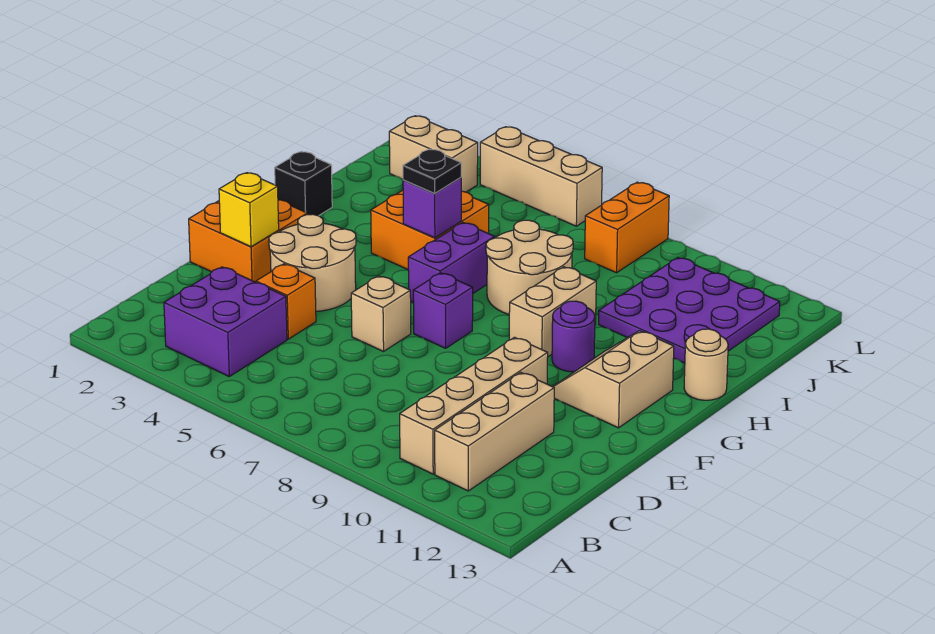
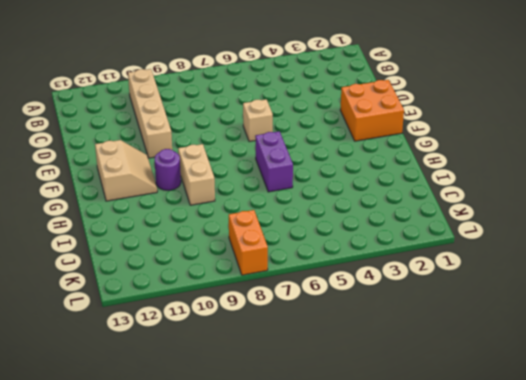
none -> purple brick B3:C4 level 1
none -> tan brick B11:D11 level 1
none -> orange brick D4 level 1

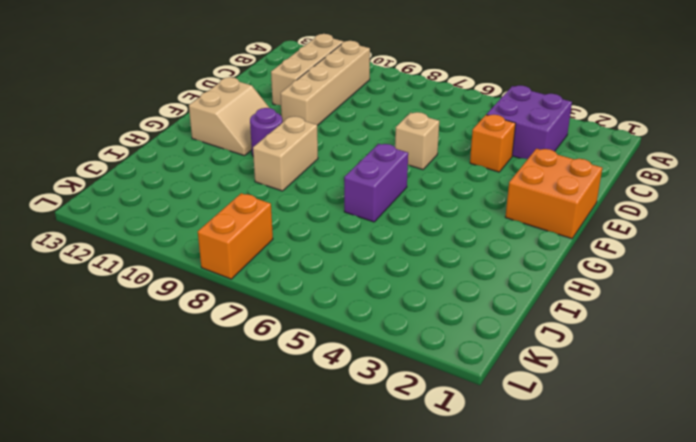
none -> tan round brick E3:F4 level 1
none -> purple brick F7 level 1
none -> black brick H1 level 1

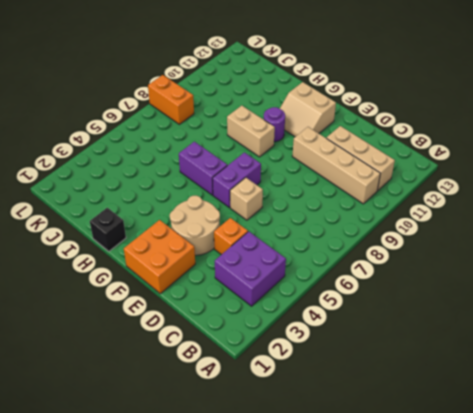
purple brick F6:F7 level 1 -> purple brick F7 level 1
none -> orange brick H4:I5 level 1
none -> tan round brick H7:I8 level 1
none -> tan round brick H13 level 1

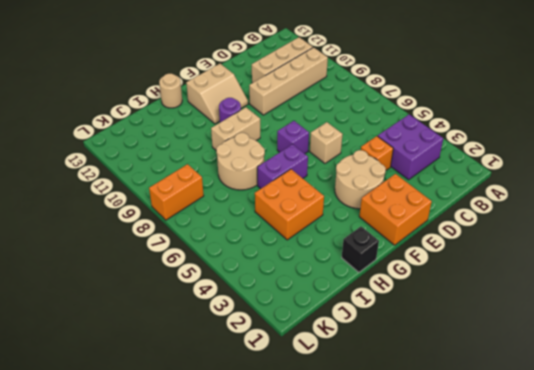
none -> purple plate I10:K12 level 1
none -> tan brick K2:K3 level 1
none -> tan brick L4:L6 level 1

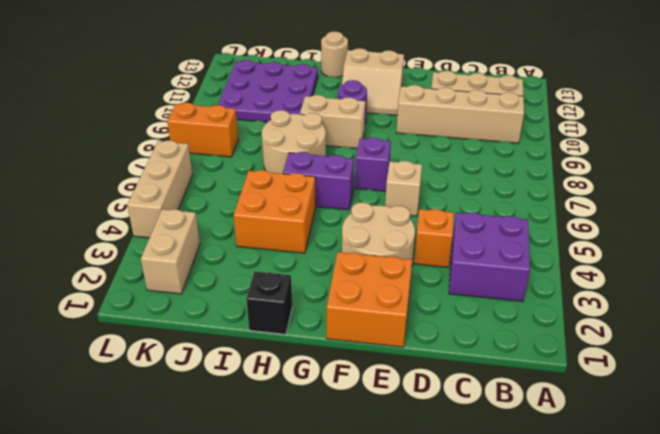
none -> yellow brick E2 level 2
none -> purple brick H5 level 2
none -> black plate H5 level 3

